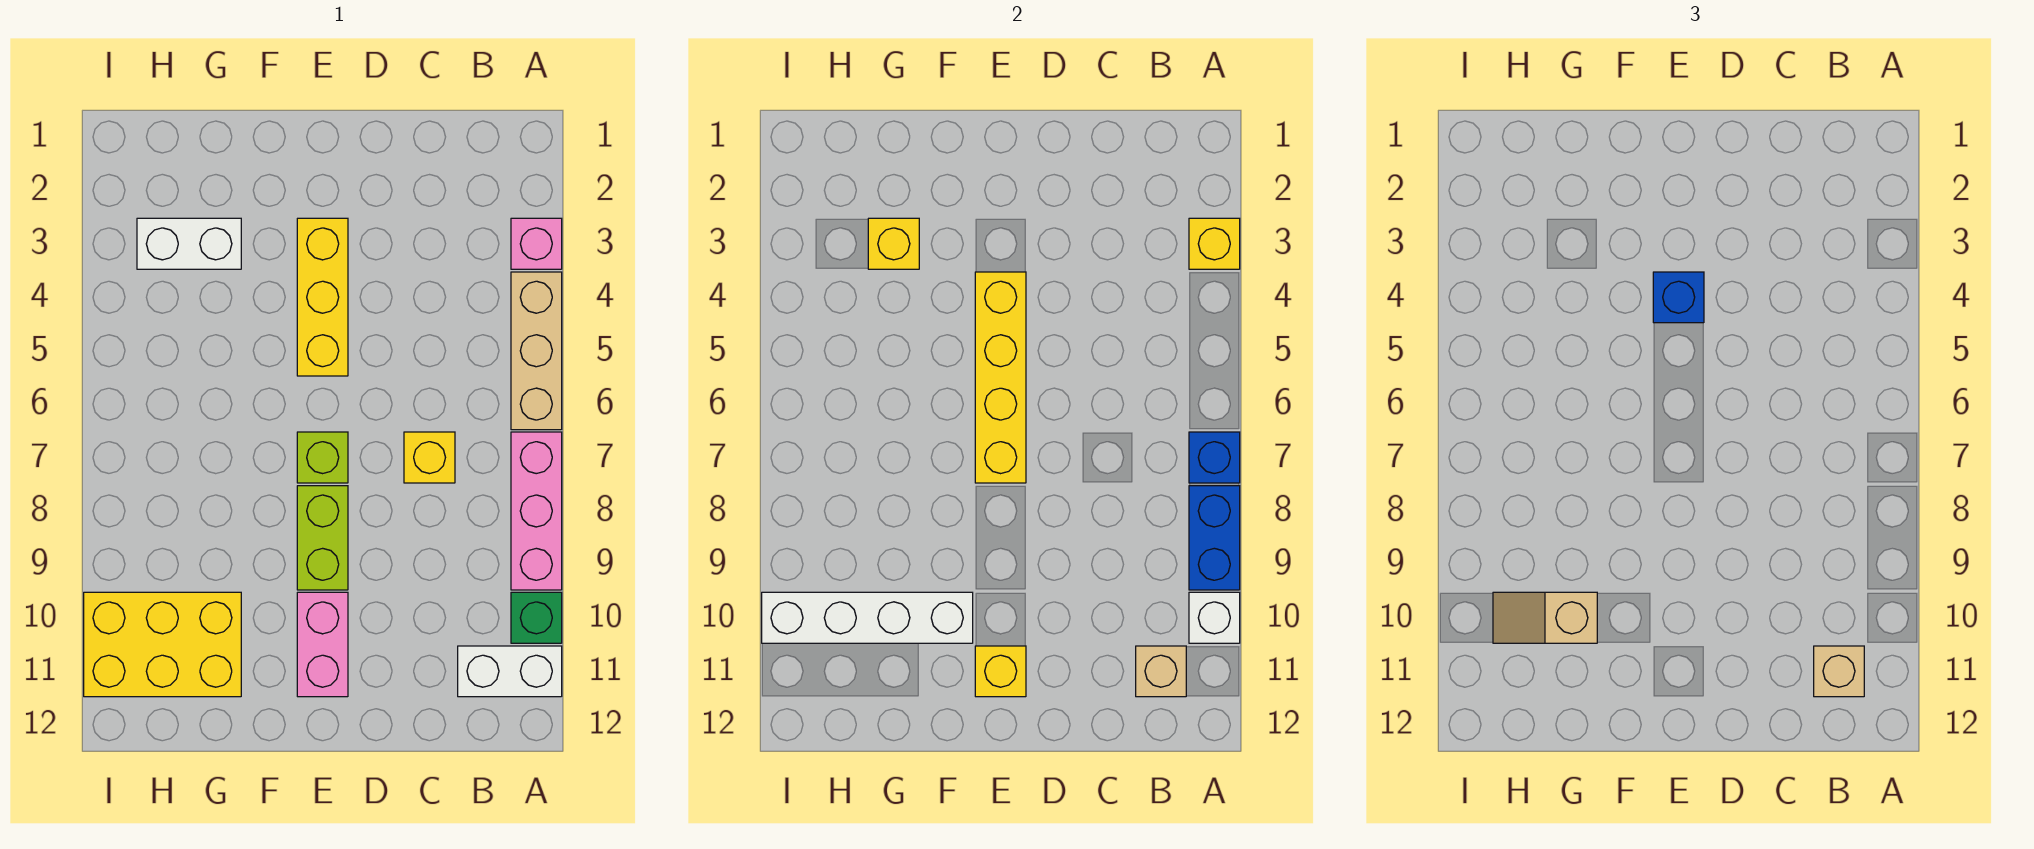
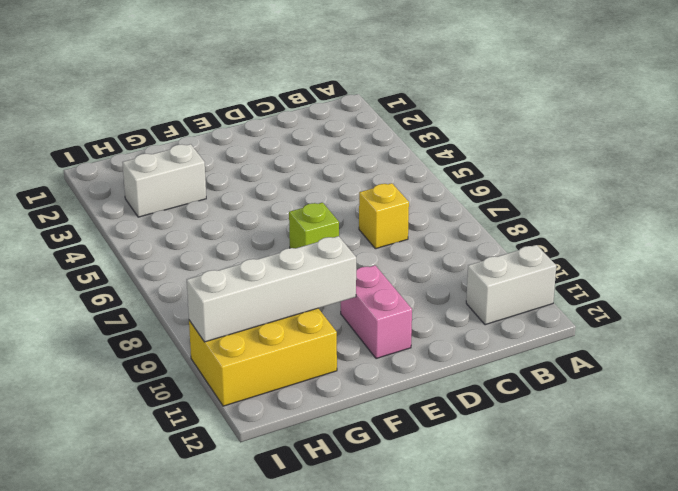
none -> pink brick A3 level 1
none -> tan brick A4:A6 level 1
none -> pink brick A7:A9 level 1

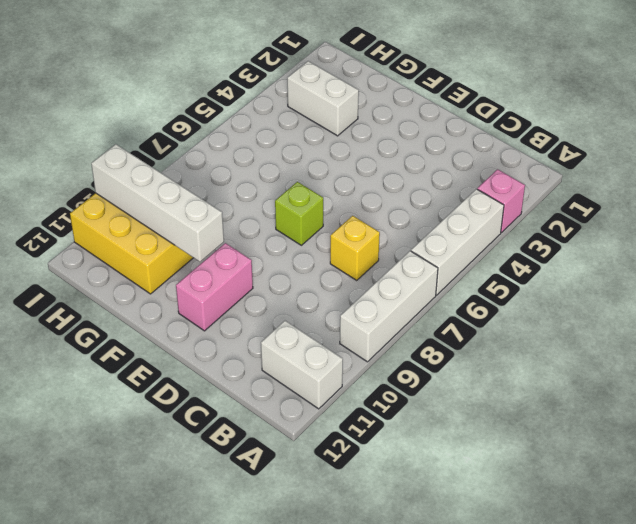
white brick A4:A6 level 1 -> tan brick A4:A6 level 1
white brick A7:A9 level 1 -> pink brick A7:A9 level 1
none -> green brick A10 level 1
none -> yellow brick E3:E5 level 1
none -> lime brick E8:E9 level 1

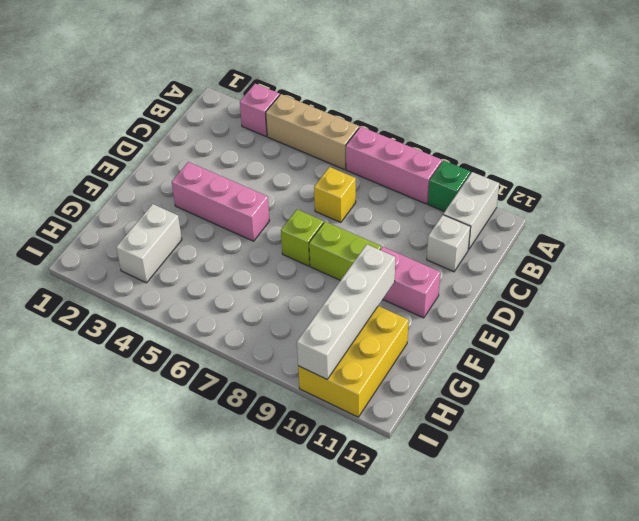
white brick C11 level 1 -> white brick A10 level 2
pink brick E3:E5 level 1 -> yellow brick E3:E5 level 1
none -> yellow brick A3 level 2
none -> blue brick A7 level 2
none -> blue brick A8:A9 level 2

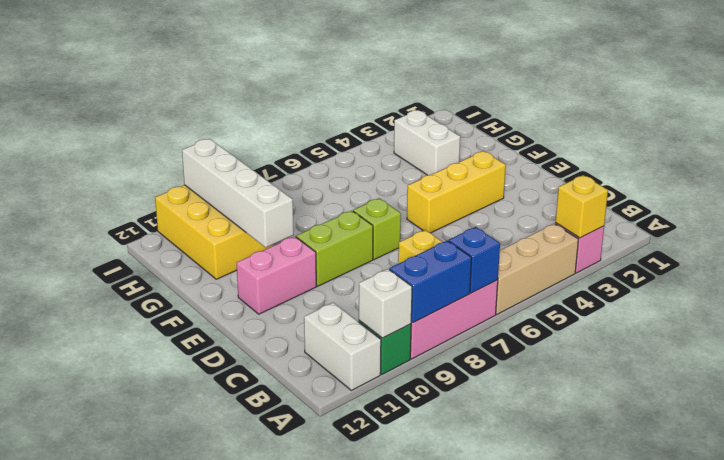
none -> tan brick B11 level 2
none -> yellow brick E4:E7 level 2
none -> yellow brick E11 level 2

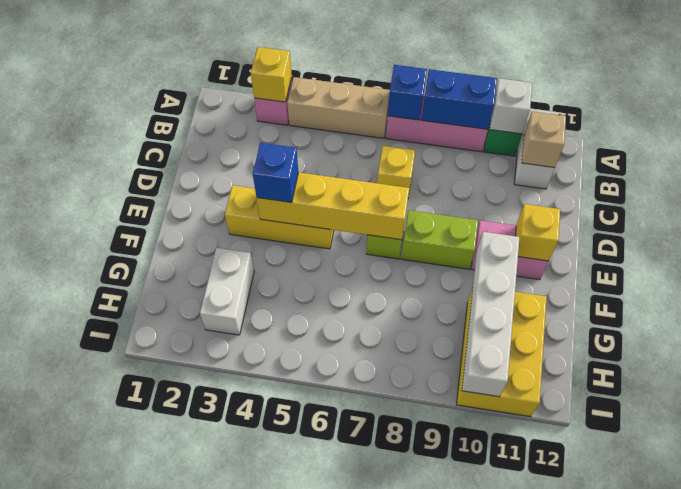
none -> yellow brick G3 level 2
none -> tan brick B11 level 3
none -> tan slope G10:H10 level 3 top G

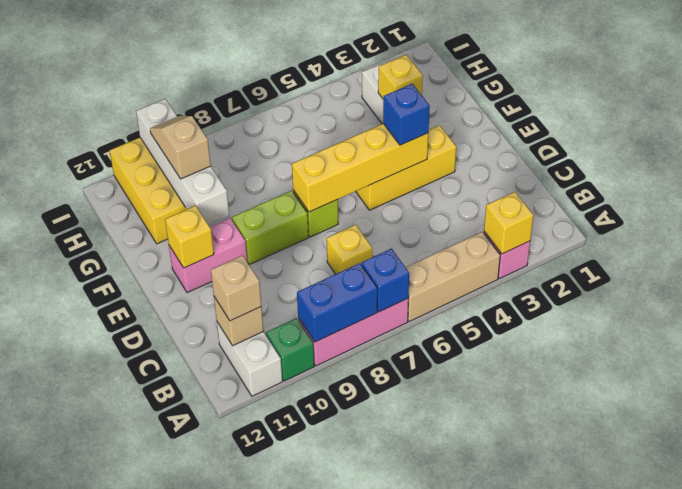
none -> white brick A10 level 2

